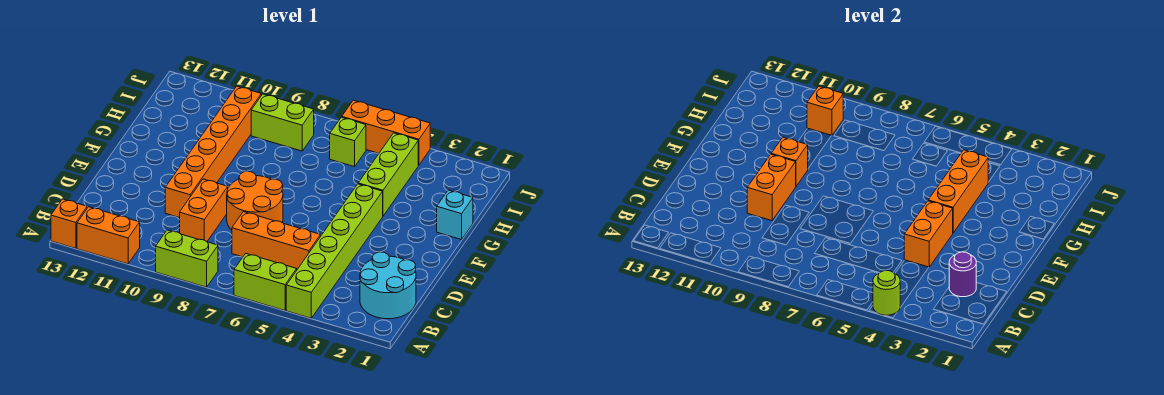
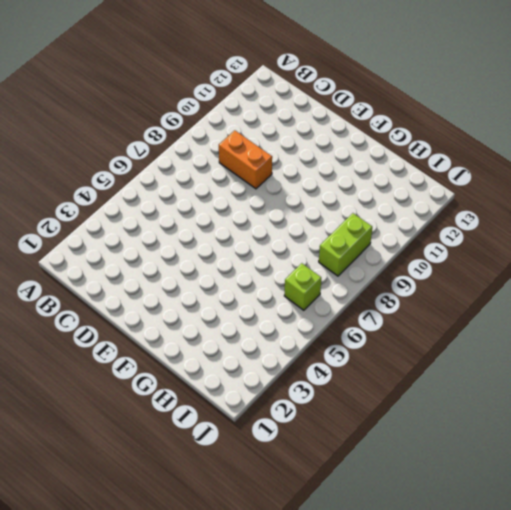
none -> lime brick A4:F4 level 1
none -> lime brick A5:A6 level 1
none -> lime brick A8:A9 level 1

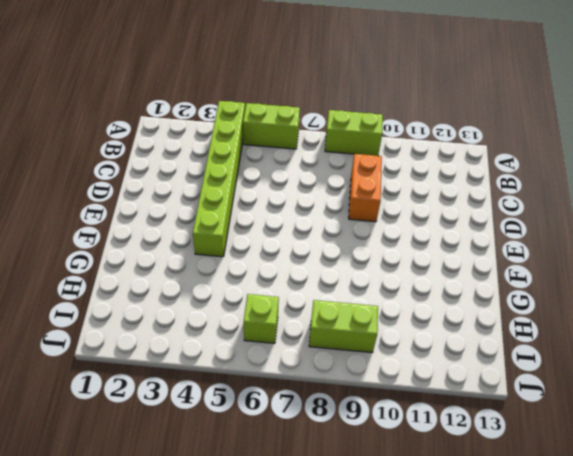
none -> orange brick A11:A12 level 1
none -> orange brick A13 level 1
none -> cyan round brick B1:C2 level 1

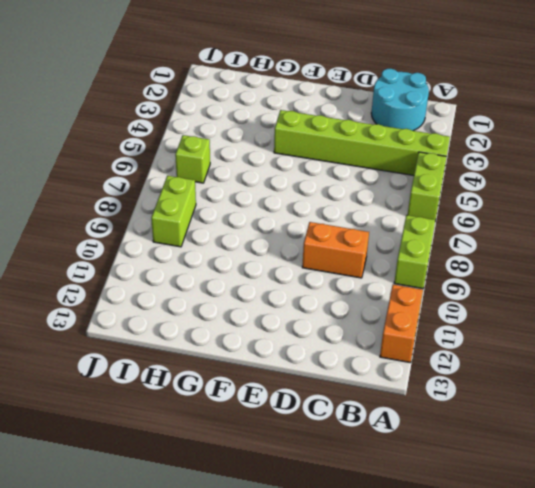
none -> orange brick A13 level 1
none -> orange brick C5:C7 level 1
none -> orange round brick D7:E8 level 1

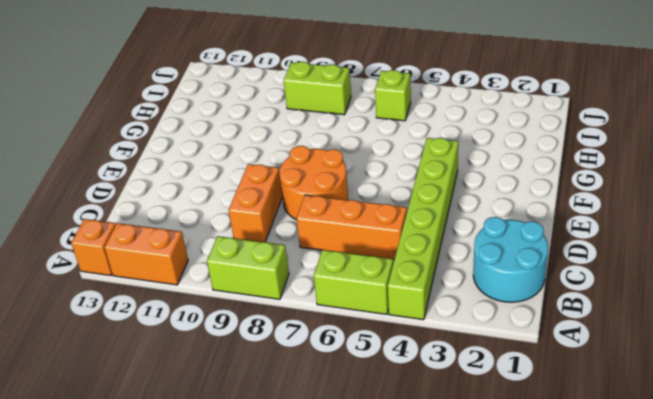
none -> orange brick D10:I10 level 1
none -> cyan brick G1 level 1
none -> lime brick G4:I4 level 1

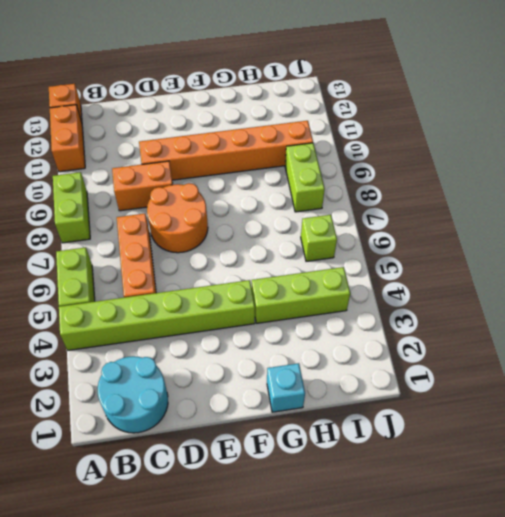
none -> orange brick J4:J6 level 1
none -> lime round brick A4 level 2
none -> purple round brick C2 level 2

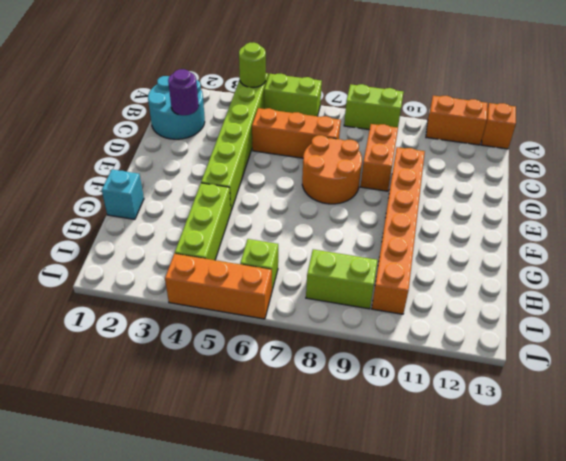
none -> orange brick D4:E4 level 2
none -> orange brick D10:E10 level 2
none -> orange brick F4:H4 level 2

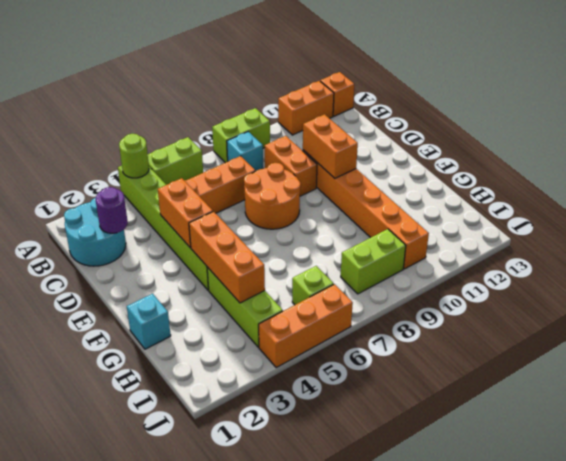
cyan brick B8 level 1 -> none
none -> orange brick F10 level 2
none -> orange brick I10 level 2

